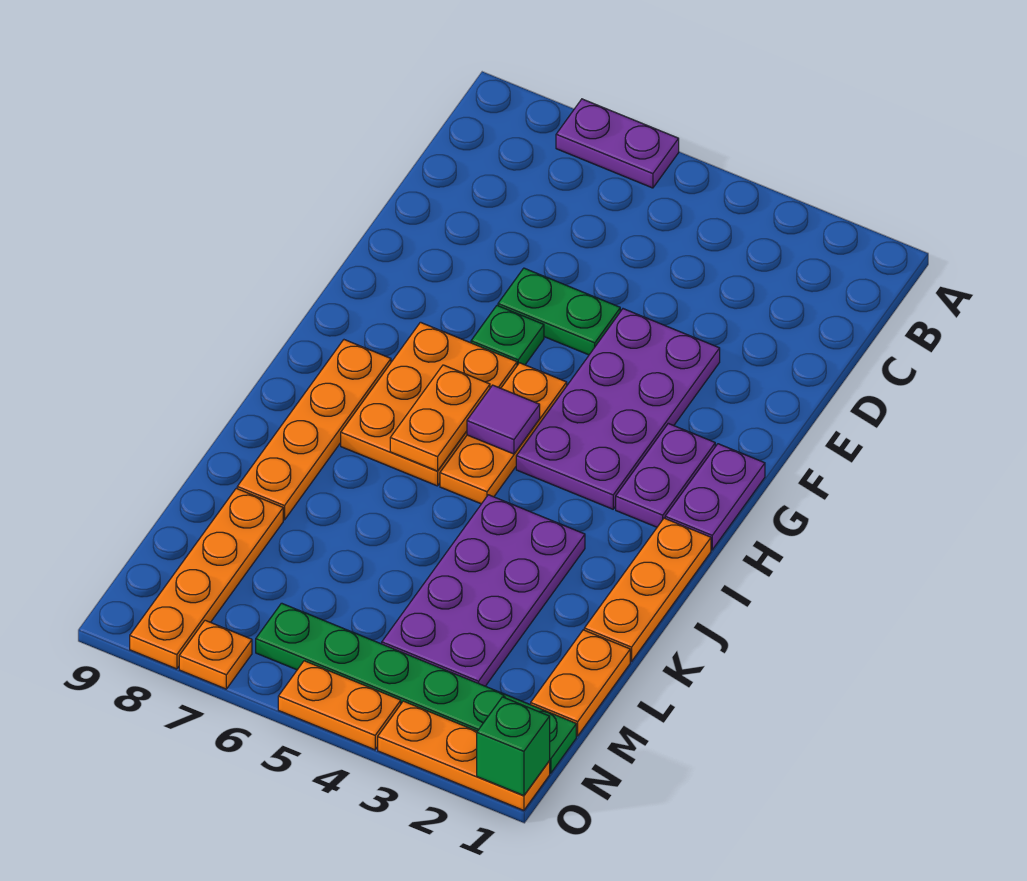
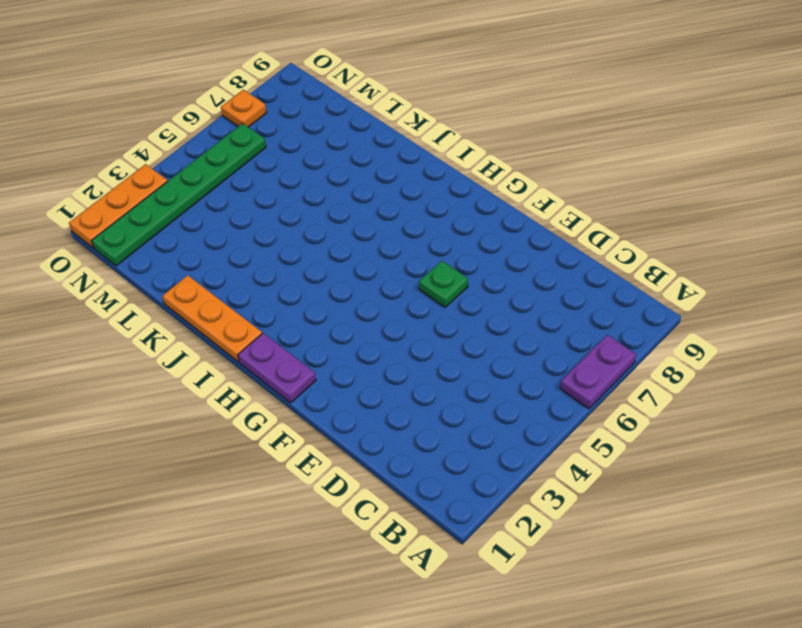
none -> purple plate E3:H4 level 1
none -> green plate E5:E6 level 1
none -> purple plate G2:H2 level 1

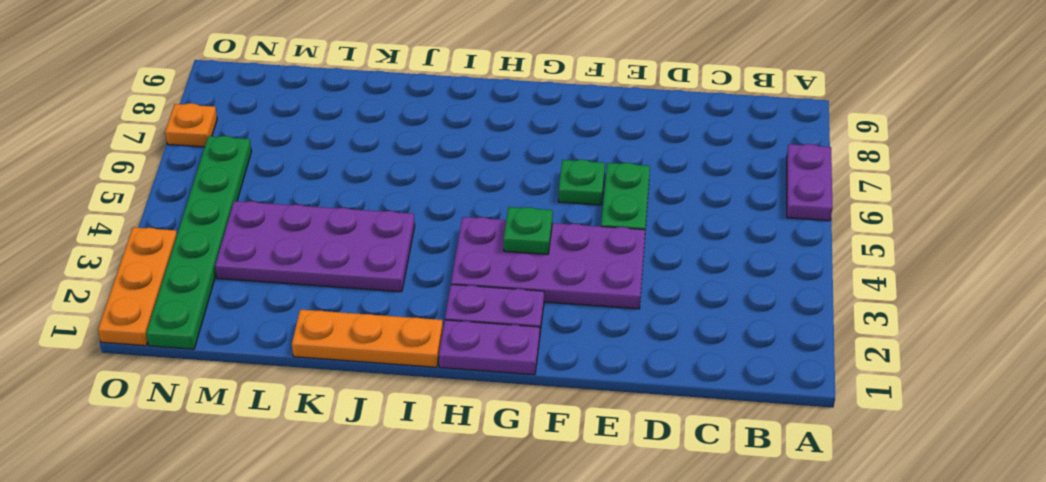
green plate G4 level 2 -> none
none -> orange plate G5:I5 level 1
none -> orange plate G6:I7 level 1
none -> orange plate H8:K8 level 1

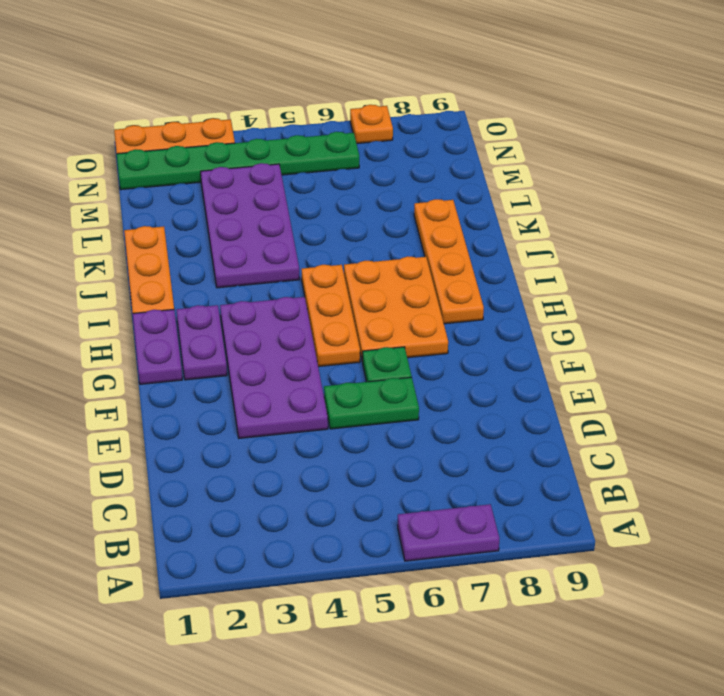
none -> orange plate L1:M1 level 1
none -> orange plate L8:O8 level 1
none -> orange plate O4:O5 level 1

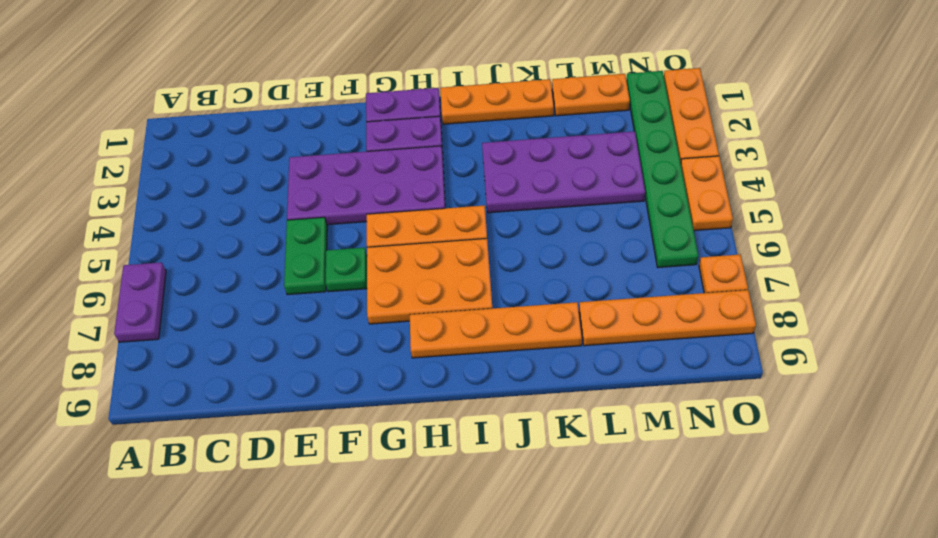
none -> purple tile H5 level 2
none -> orange plate H6:I6 level 2
none -> green brick O1 level 2

